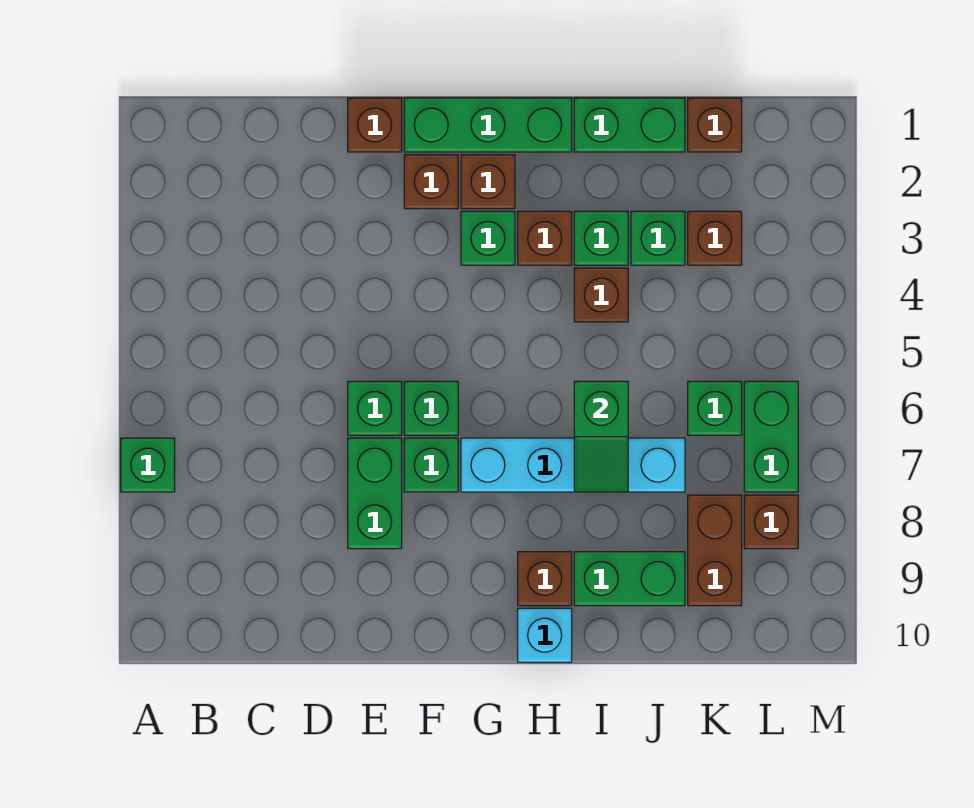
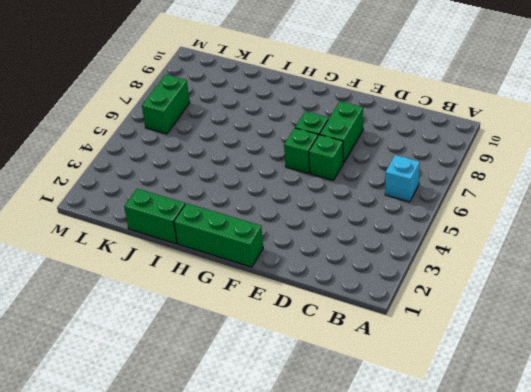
cyan brick B6 level 1 -> cyan brick H10 level 1
none -> green brick A7 level 1
none -> brown brick E1 level 1
none -> brown brick F2 level 1

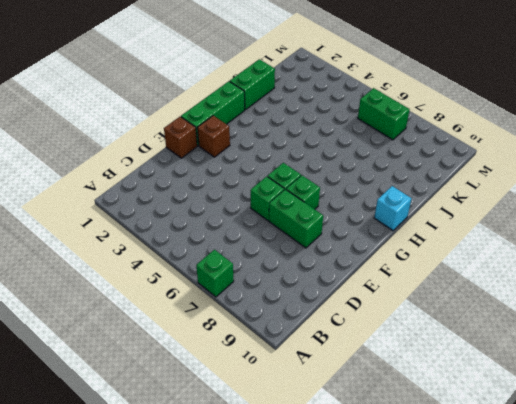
none -> brown brick G2 level 1
none -> green brick G3 level 1
none -> cyan brick G7:J7 level 1

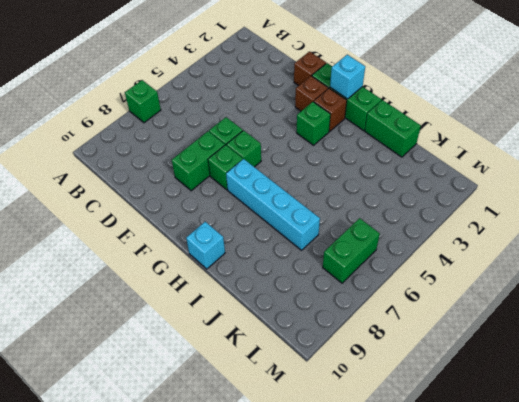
cyan brick G1 level 2 -> none
none -> brown brick H3 level 1
none -> brown brick H9 level 1
none -> green brick I3 level 1

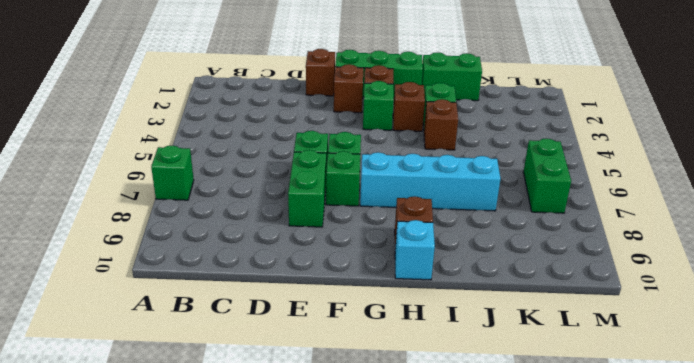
none -> green brick I9:J9 level 1
none -> green brick J3 level 1
none -> brown brick K1 level 1

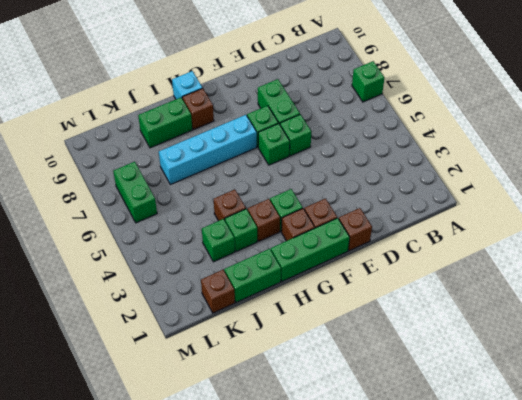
none -> brown brick K3 level 1
none -> green brick K6 level 1
none -> brown brick K8:K9 level 1

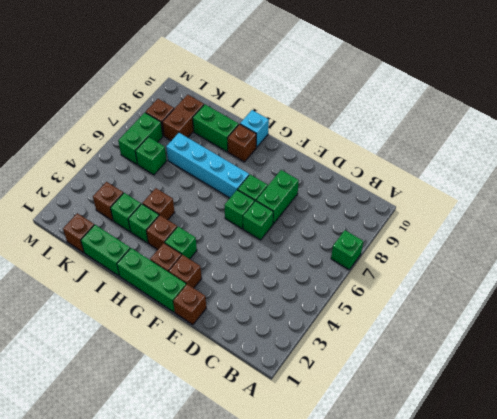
none -> green slope I6:I7 level 2 top 6

